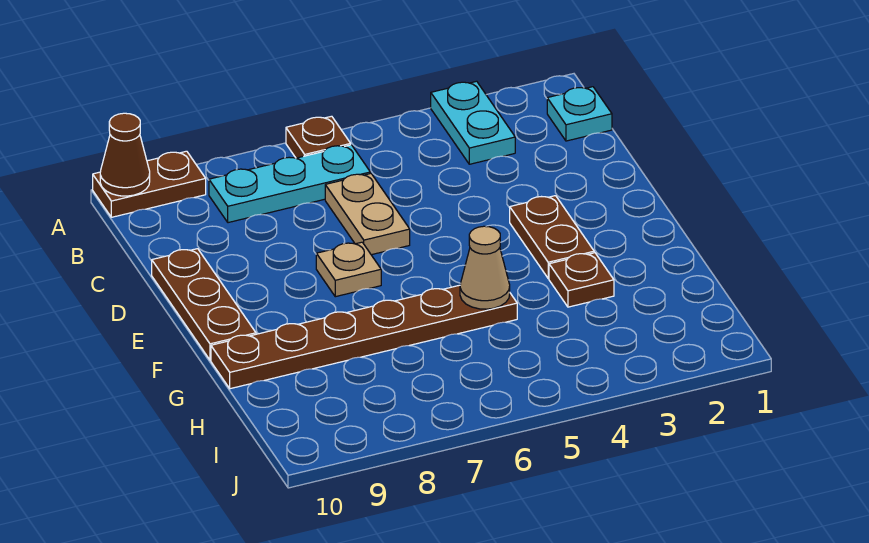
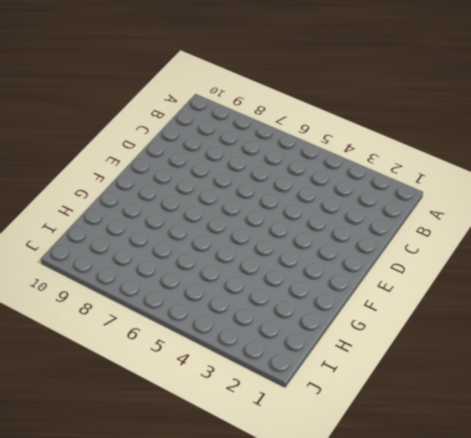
none -> cyan plate A3:B3 level 1
none -> brown plate A6 level 1
none -> brown plate A9:A10 level 1

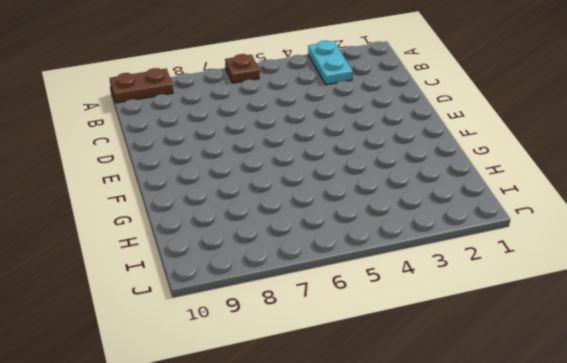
none -> cyan plate B1 level 1
none -> cyan plate B6:B8 level 1
none -> tan plate C6:D6 level 1

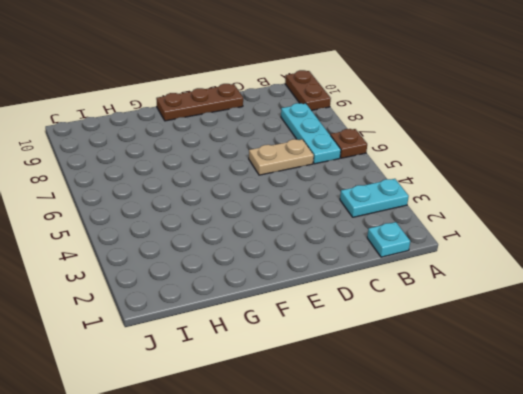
none -> brown plate E3:F3 level 1
none -> tan plate E7 level 1
none -> brown plate G3 level 1

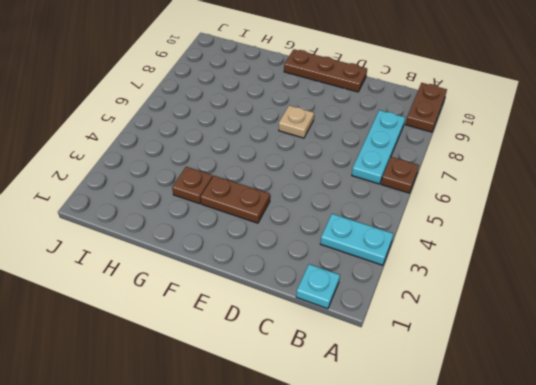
none -> tan plate C6:D6 level 1
none -> brown plate G5:G10 level 1
none -> brown cone A10 level 2

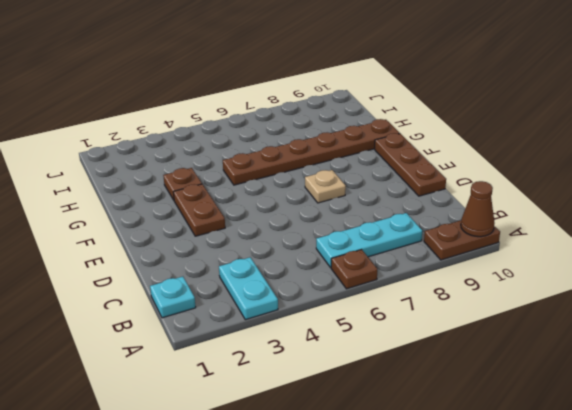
none -> tan plate C6:D6 level 1
none -> tan cone G5 level 2

